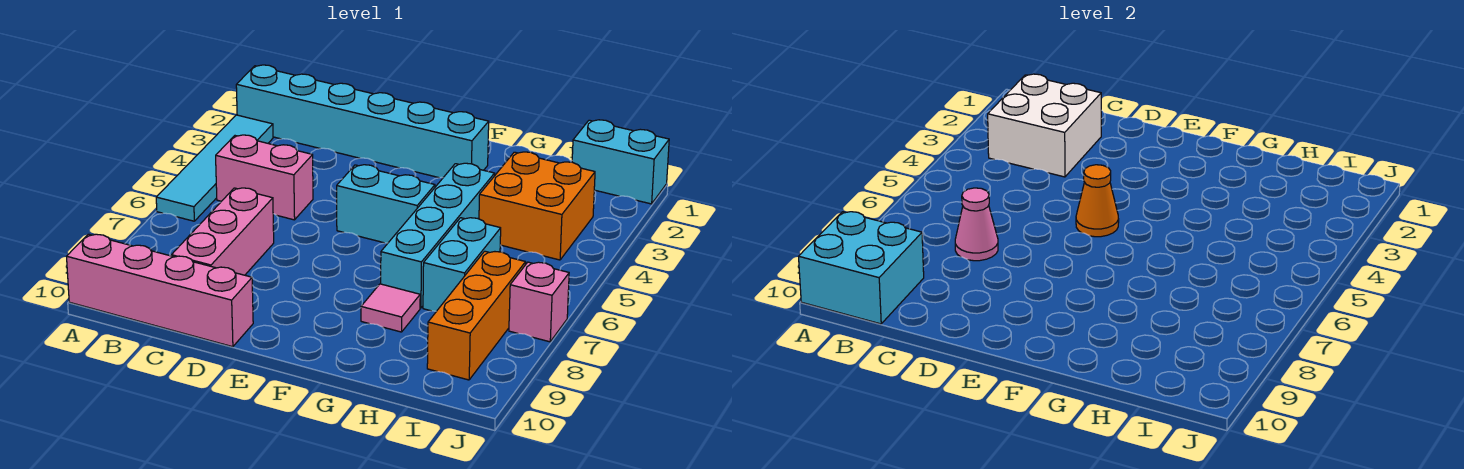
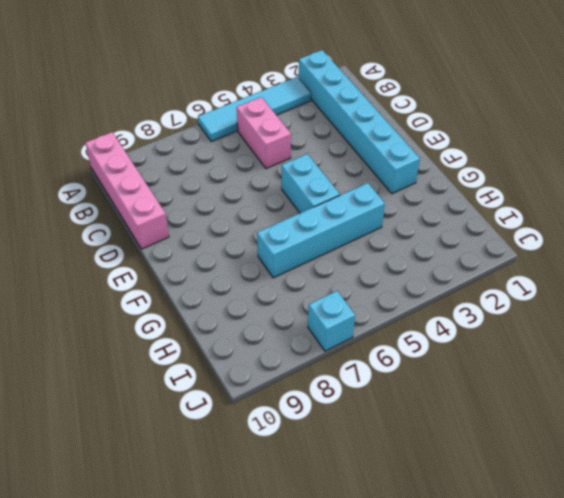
cyan brick J7 level 1 -> pink brick J7 level 1
none -> pink brick C7:C9 level 1
none -> pink tile G8 level 1
none -> orange brick H3:I4 level 1

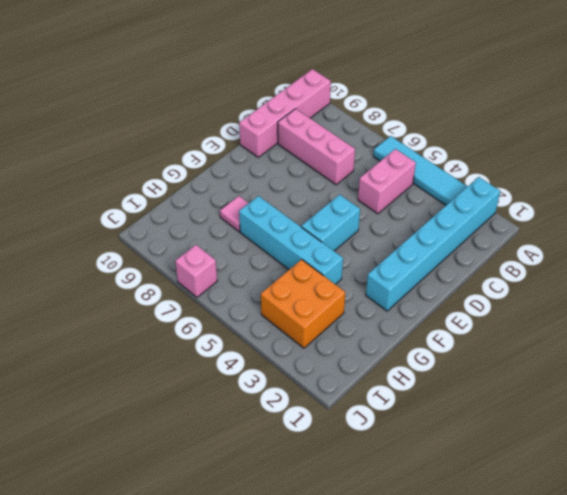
none -> cyan brick H6:H7 level 1
none -> cyan brick I1:J1 level 1
none -> orange brick I7:I9 level 1

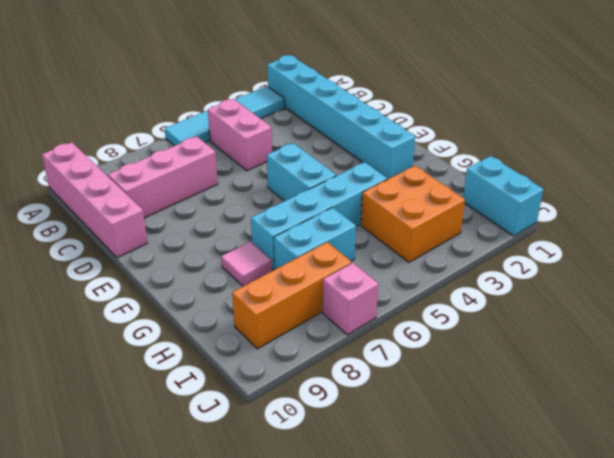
none -> cyan brick A9:B10 level 2
none -> white brick B2:C3 level 2
none -> pink cone C7 level 2

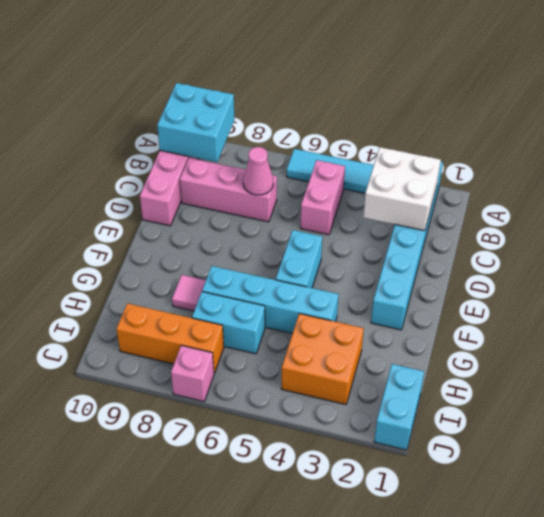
none -> orange cone E5 level 2

